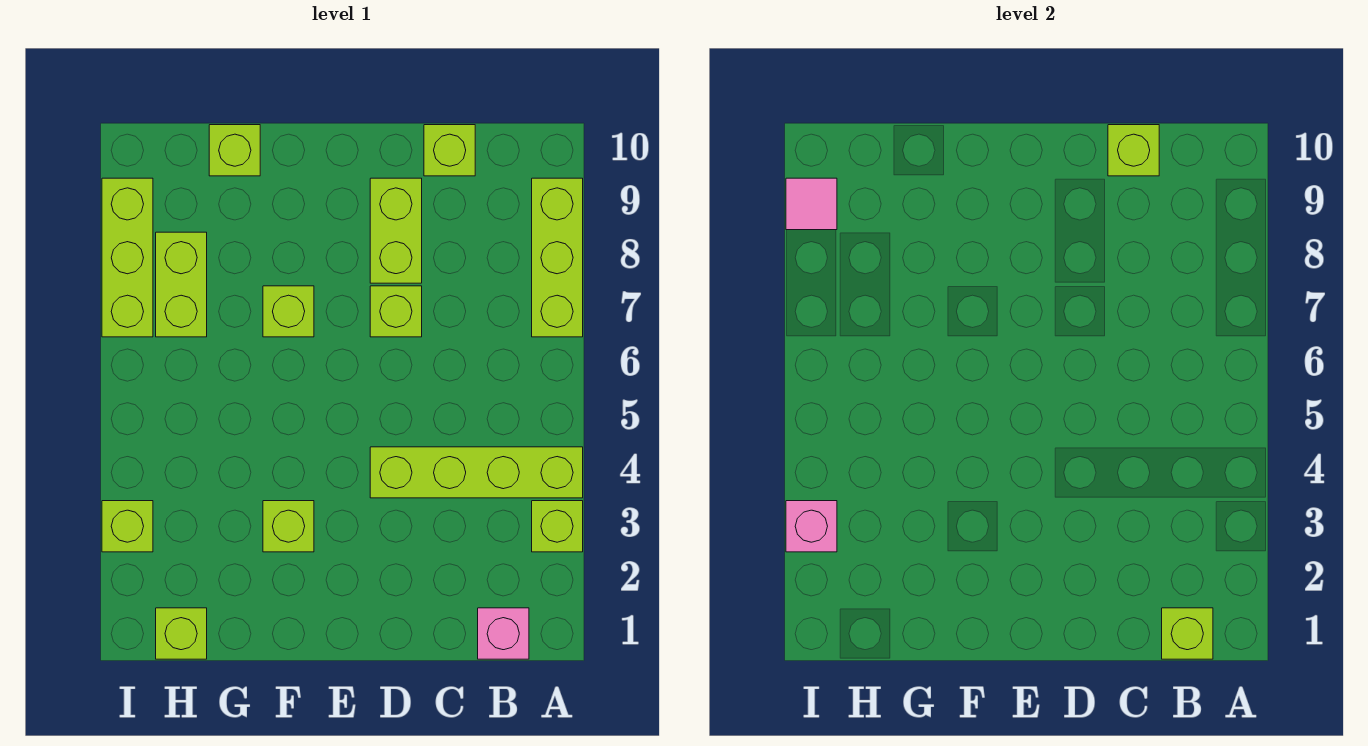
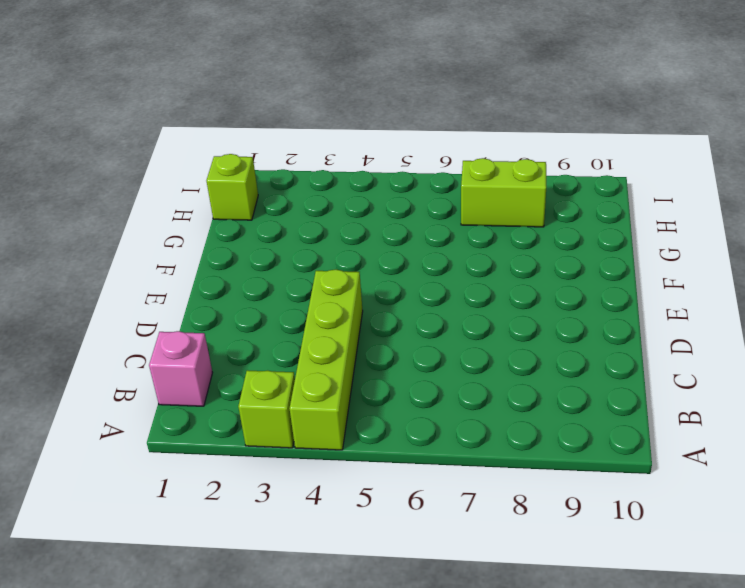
none -> lime brick A7:A9 level 1
none -> lime brick C10 level 1
none -> lime brick D7 level 1

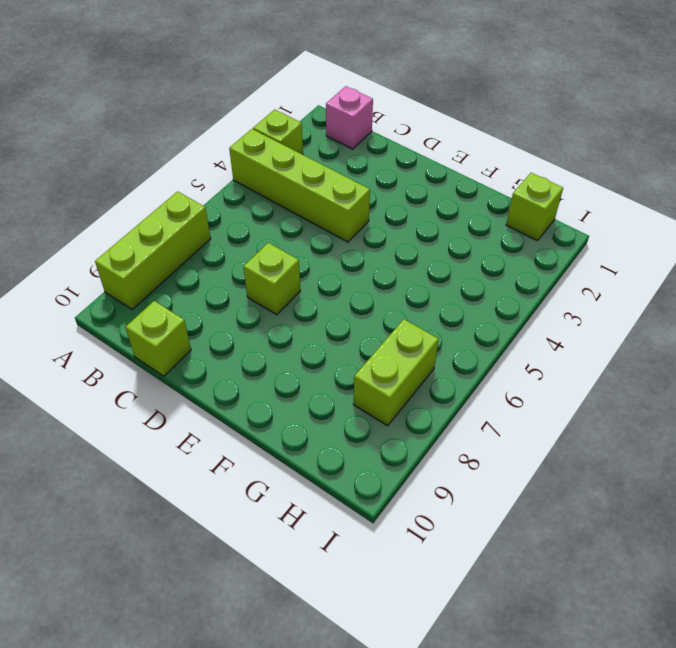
none -> lime brick D8:D9 level 1
none -> lime brick F3 level 1
none -> lime brick F7 level 1

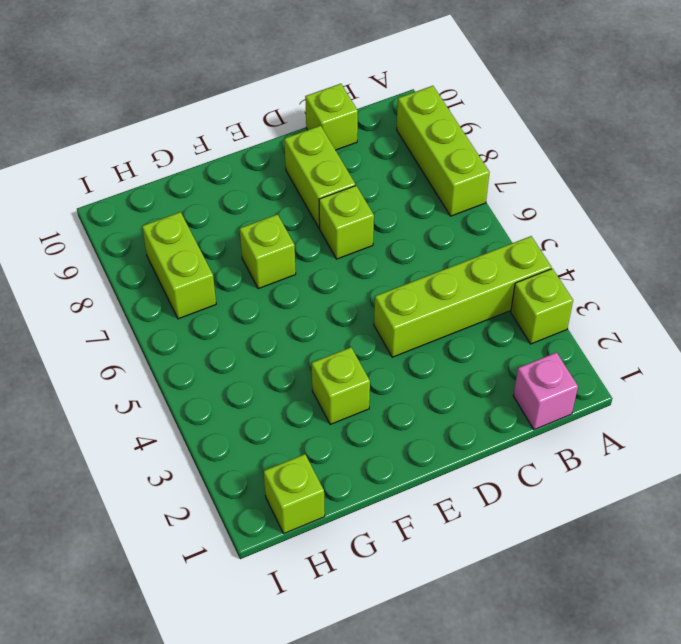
none -> lime brick G10 level 1
none -> lime brick I3 level 1
none -> lime brick I7:I9 level 1

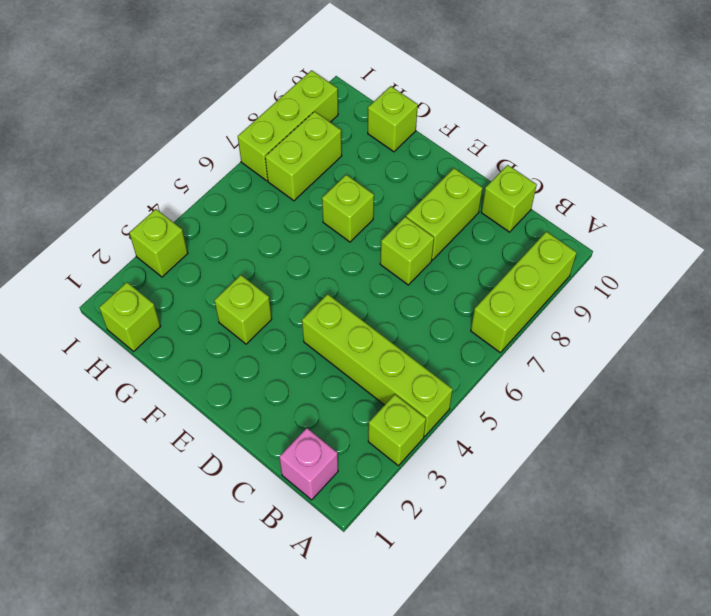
none -> lime brick B1 level 2
none -> lime brick C10 level 2
none -> pink brick I3 level 2

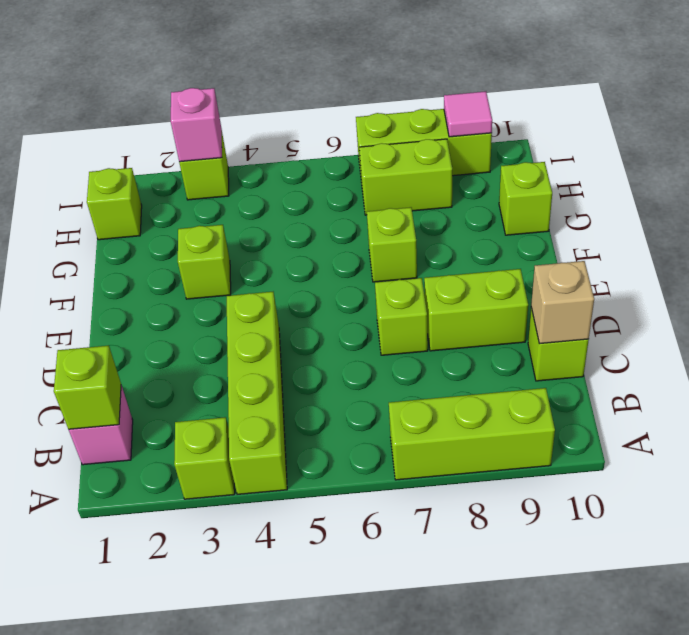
tan brick C10 level 2 -> lime brick C10 level 2

